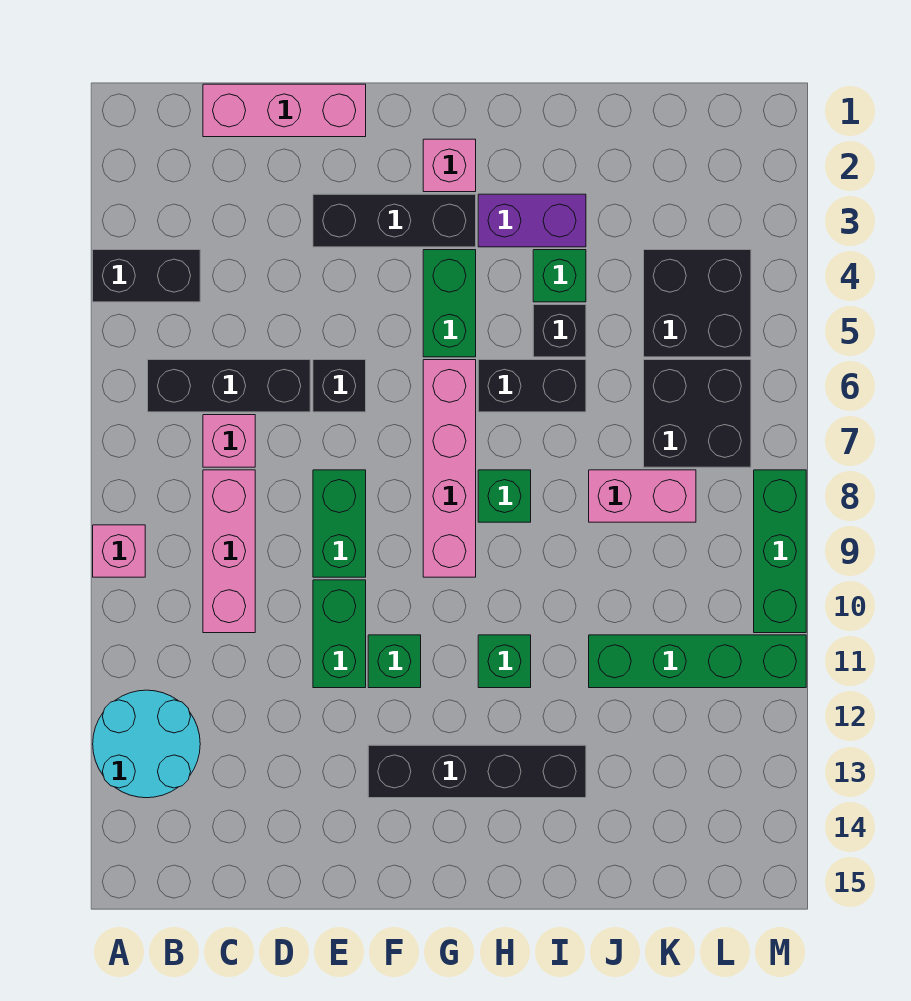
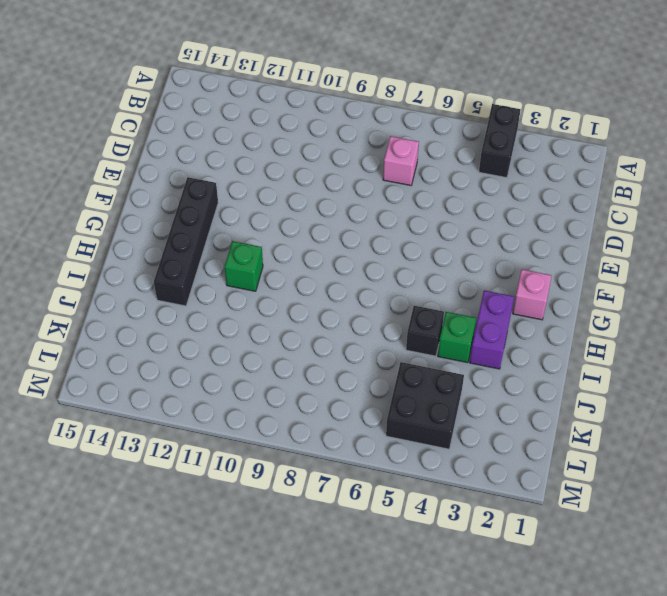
none -> pink brick A9 level 1
none -> cyan round brick A12:B13 level 1
none -> black brick B6:D6 level 1

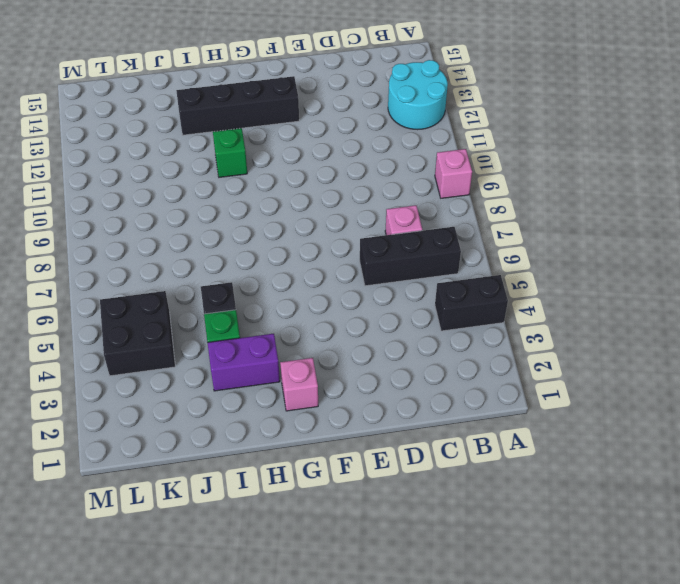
none -> pink brick C1:E1 level 1
none -> pink brick C8:C10 level 1
none -> black brick E3:G3 level 1

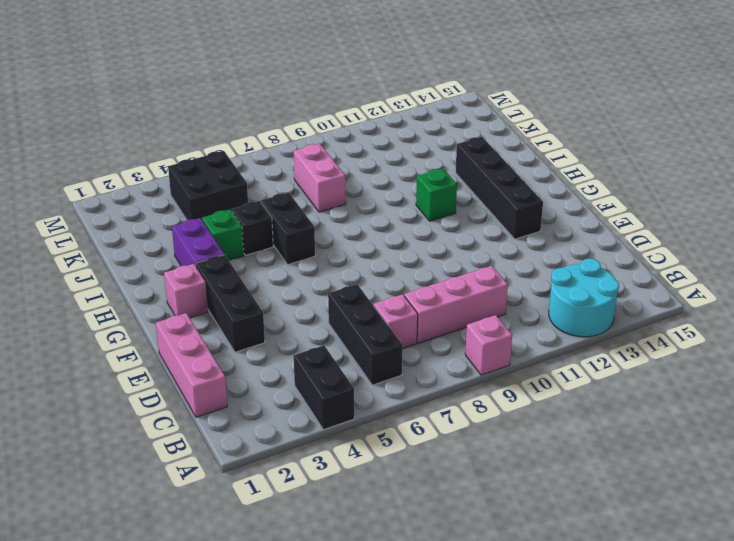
none -> black brick E6 level 1
none -> green brick E8:E9 level 1
none -> green brick E10:E11 level 1

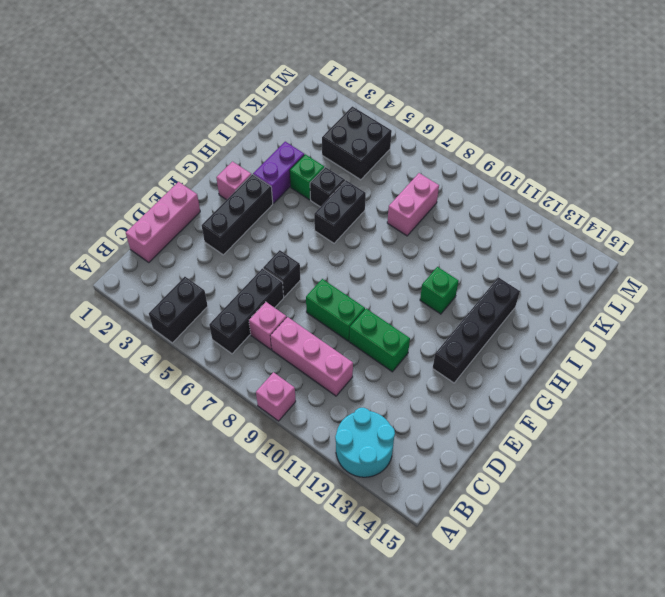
none -> green brick F11 level 1
none -> green brick G4:G5 level 1
none -> pink brick G6:G9 level 1

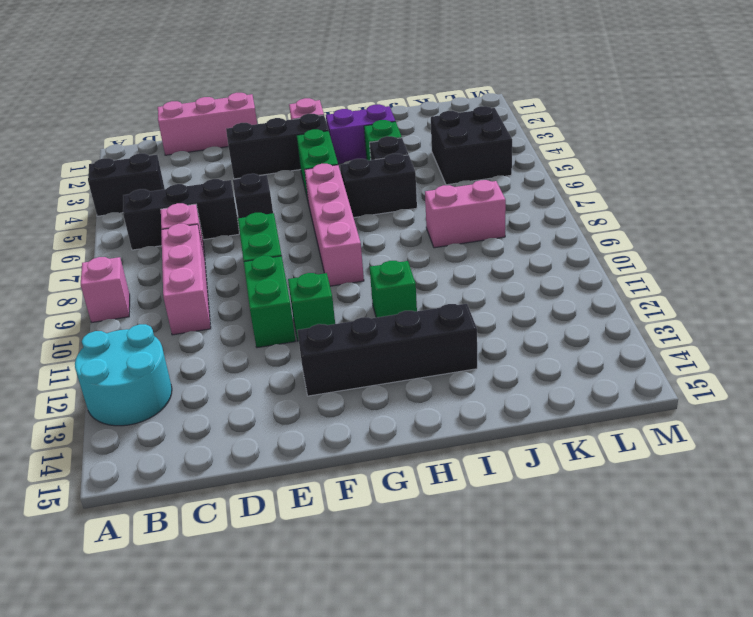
none -> green brick H8 level 1
none -> green brick J11:M11 level 1
none -> black brick K6:L7 level 1

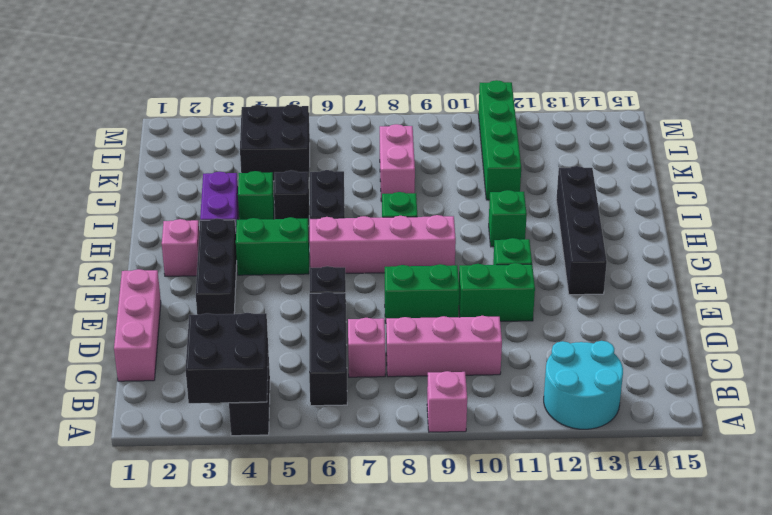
black brick A3:B4 level 2 -> black brick K6:L7 level 1
none -> green brick M8:M10 level 1

